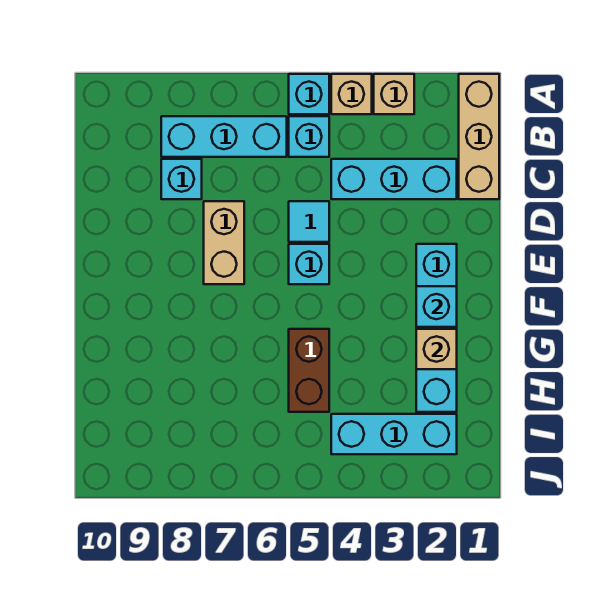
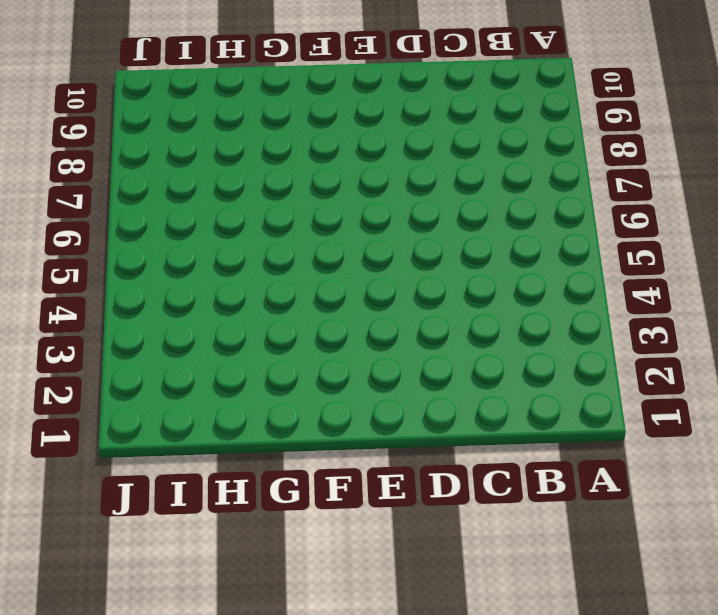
none -> tan brick A1:C1 level 1
none -> tan brick A3 level 1
none -> tan brick A4 level 1

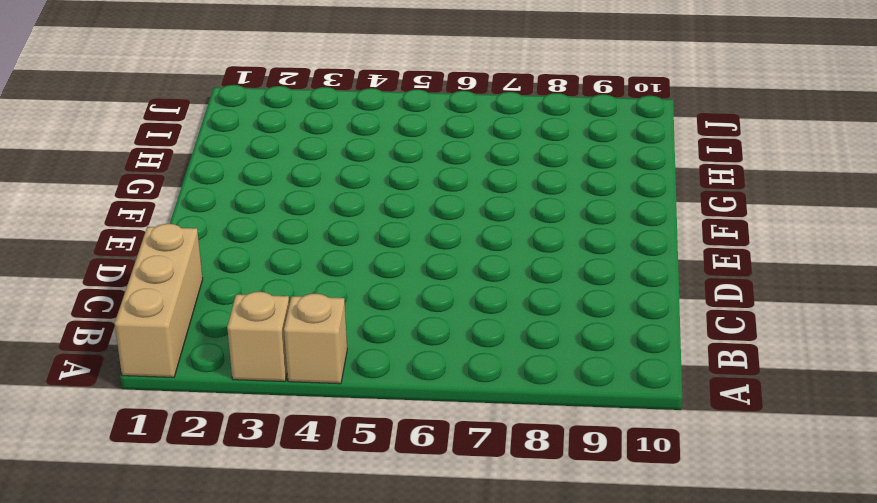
none -> cyan brick A5 level 1
none -> cyan brick B5 level 1
none -> cyan brick B6:B8 level 1

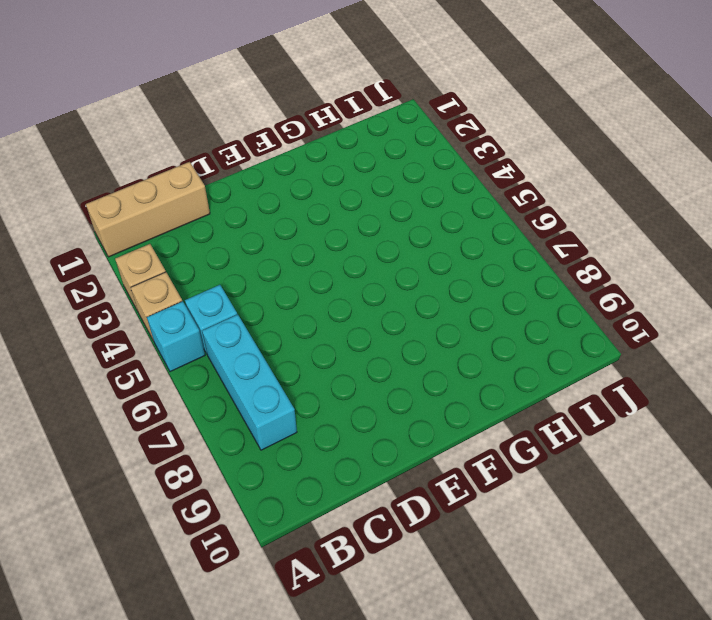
none -> cyan brick C2:C4 level 1
none -> cyan brick C8 level 1
none -> cyan tile D5 level 1

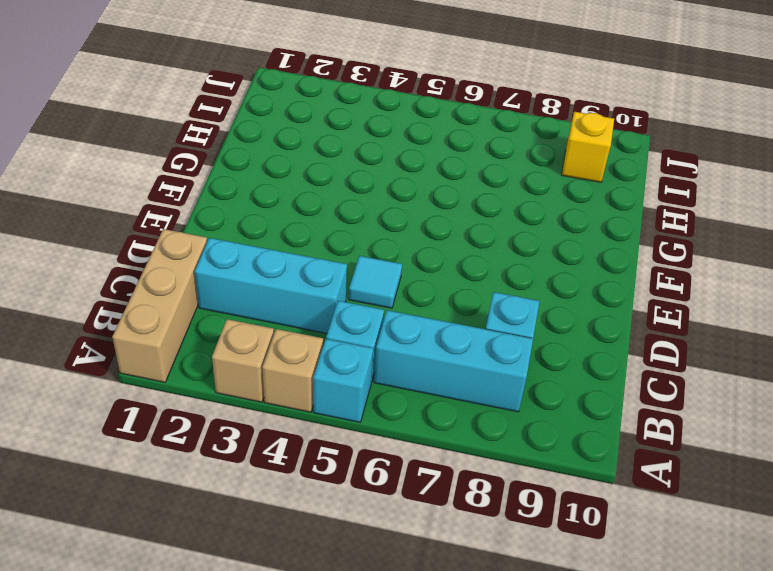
yellow brick I9 level 1 -> none
none -> tan brick D7:E7 level 1
none -> cyan brick E2:H2 level 1
none -> cyan brick E5 level 1

